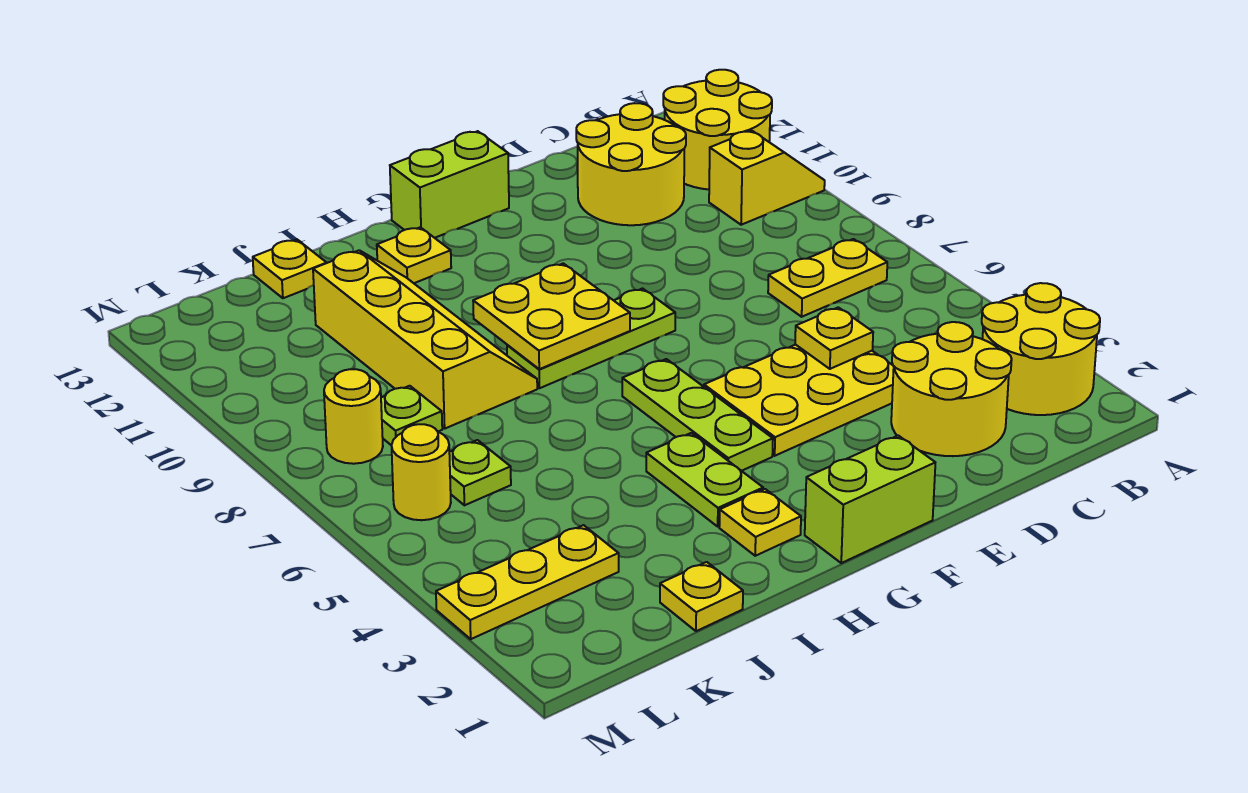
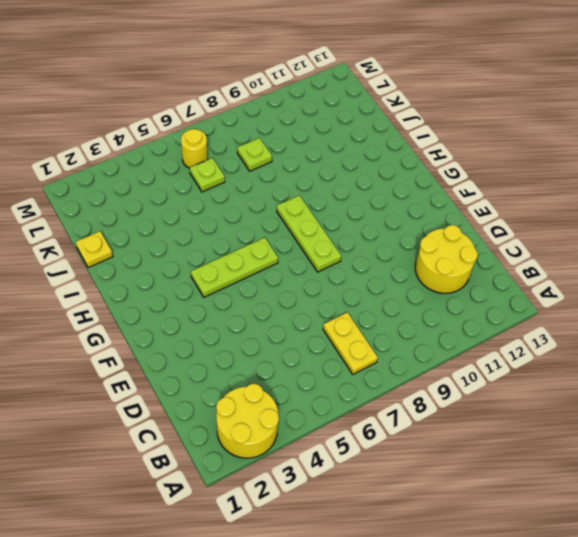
none -> yellow slope A10:B10 level 1 top B
none -> yellow round brick A11:B12 level 1
none -> yellow round brick C2:D3 level 1

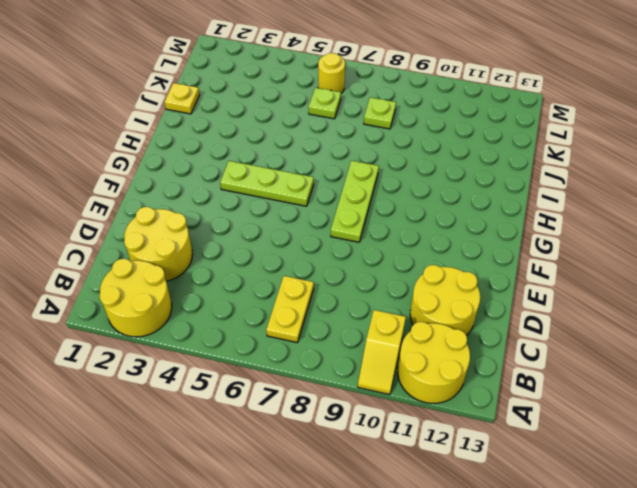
none -> yellow plate D4:F5 level 1
none -> lime brick F1:G1 level 1
none -> lime brick F13:G13 level 1

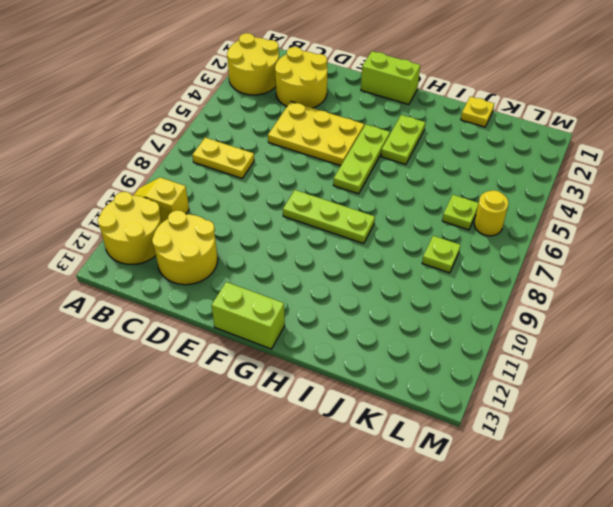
none -> yellow plate H2 level 1
none -> yellow plate H12 level 1
none -> yellow slope I8:J11 level 1 top J

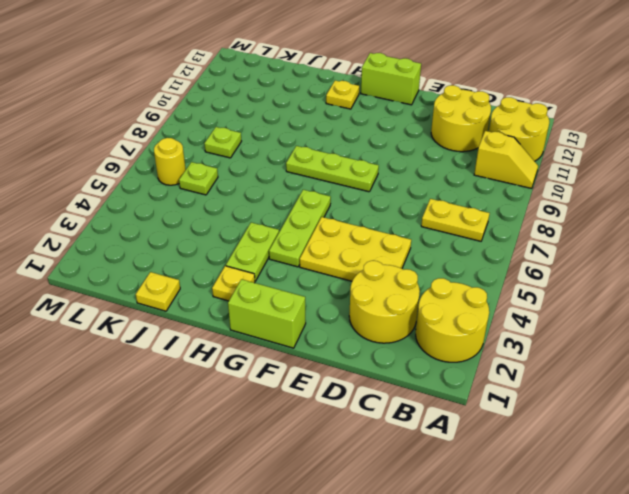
none -> yellow slope I8:J11 level 1 top J
none -> yellow plate J13 level 1
none -> yellow plate K3:M3 level 1

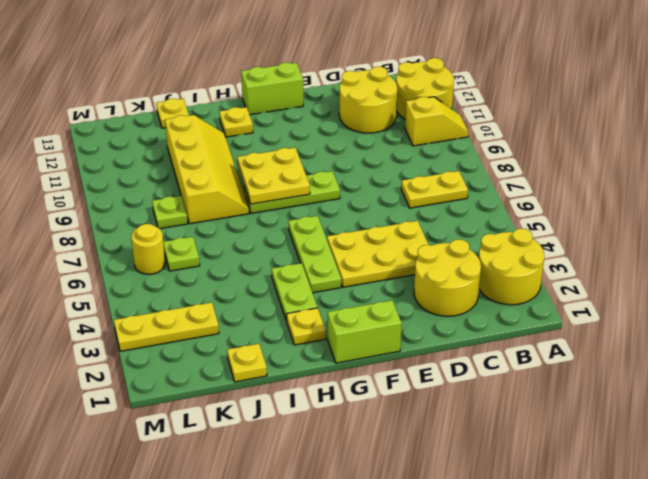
none -> yellow round brick L8 level 1
none -> yellow plate D5 level 2

